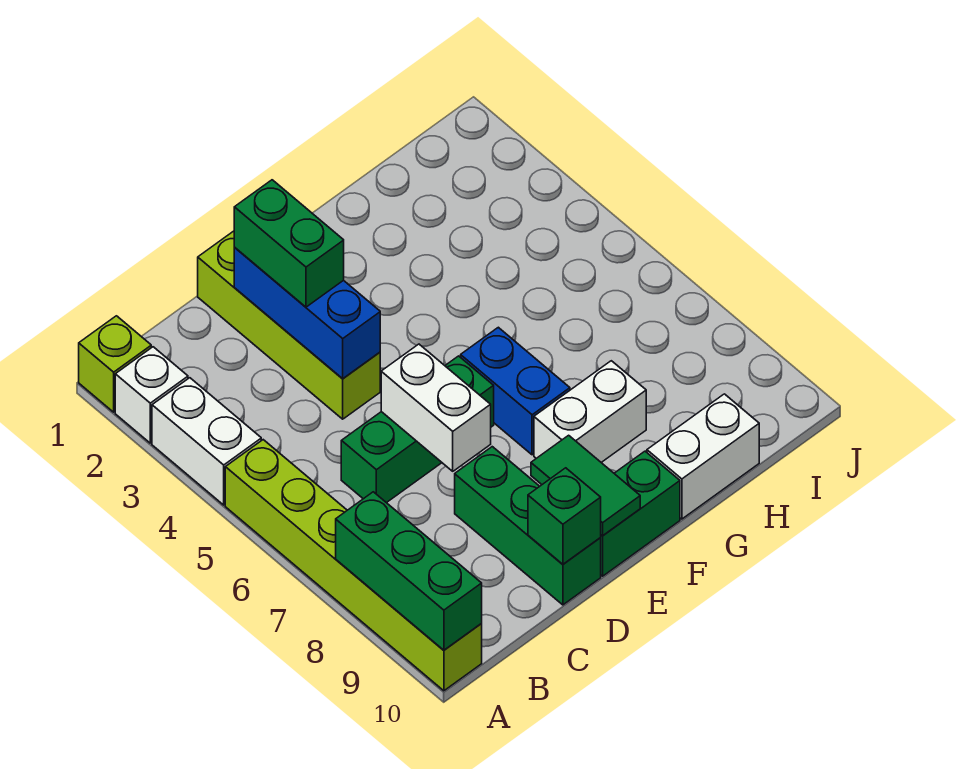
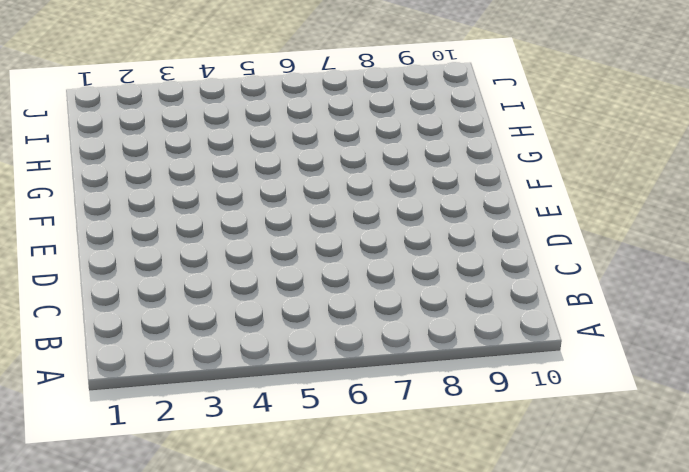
none -> lime brick A1 level 1
none -> white brick A2 level 1
none -> white brick A3:A4 level 1

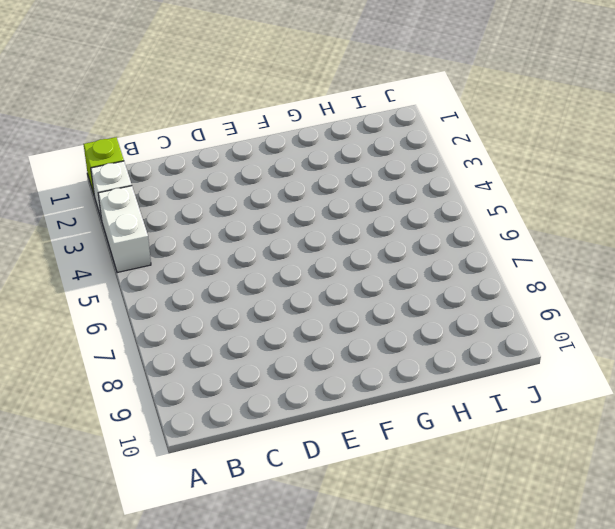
none -> lime brick A5:A10 level 1
none -> green brick C6:E6 level 1
none -> lime brick D1:D4 level 1

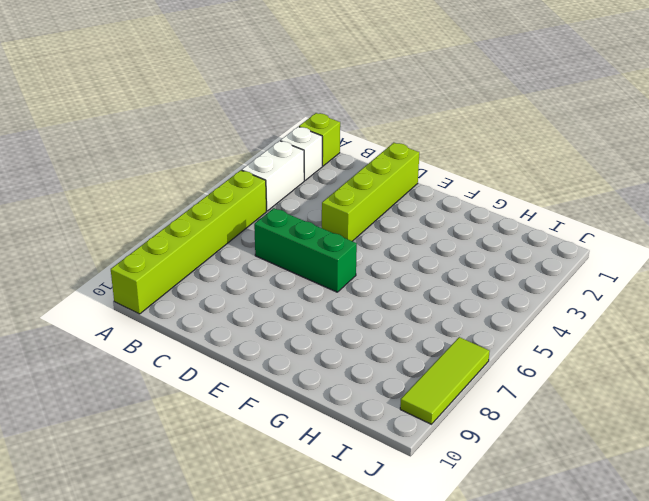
lime tile J7:J9 level 1 -> none
none -> green brick D8:D10 level 1
none -> green brick E10:F10 level 1
none -> blue brick F6:F7 level 1

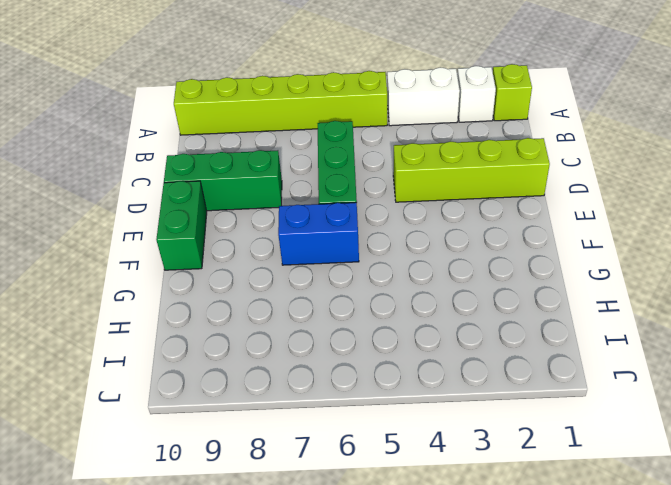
none -> white brick F8:G8 level 1
none -> white brick G10:H10 level 1
none -> green brick A8:A10 level 2

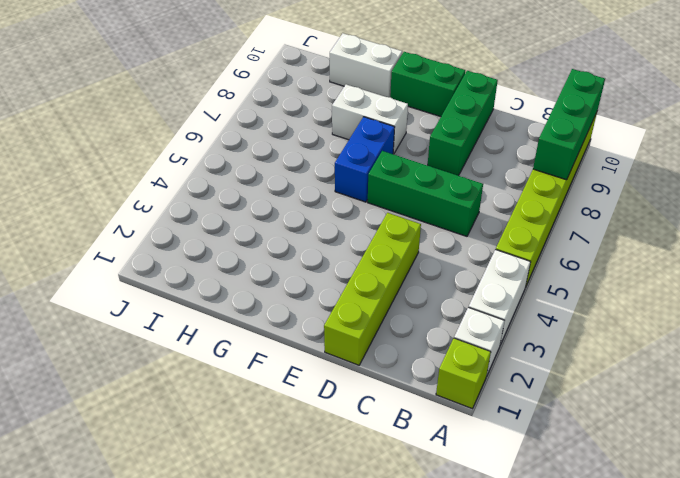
none -> blue brick D2:D4 level 2
none -> white brick D6:D7 level 2
none -> green brick D10 level 2

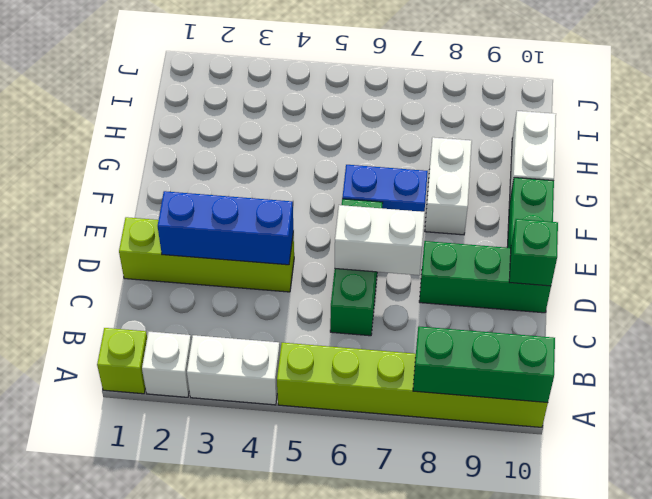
none -> green tile E9:E10 level 2
none -> green brick D2:D3 level 3

